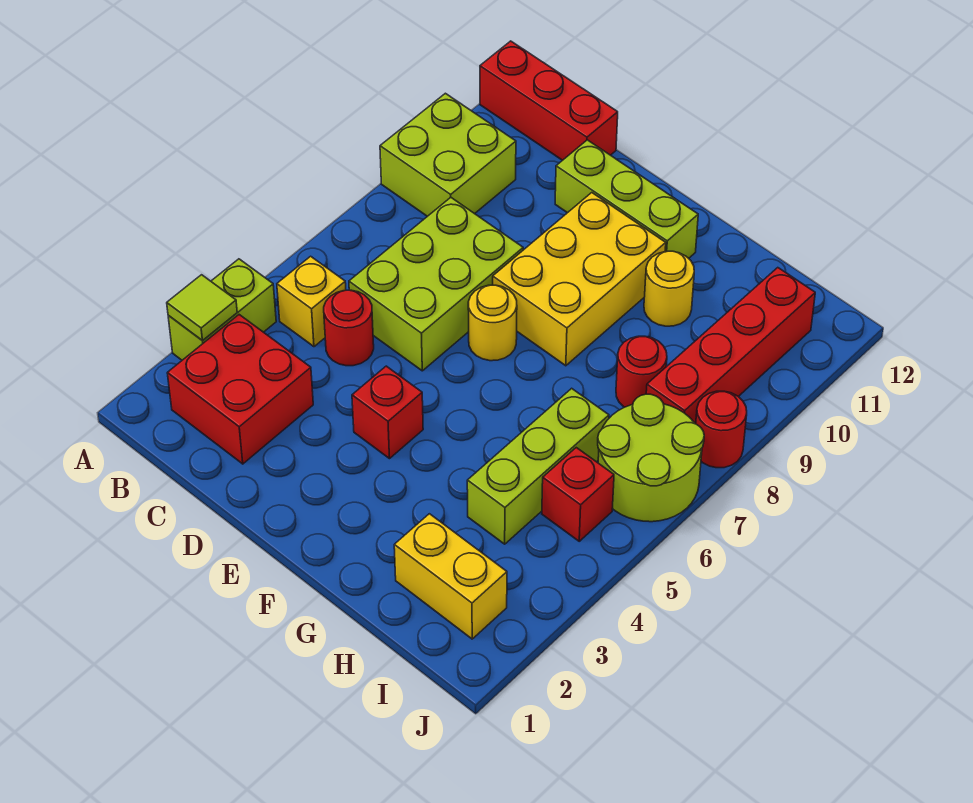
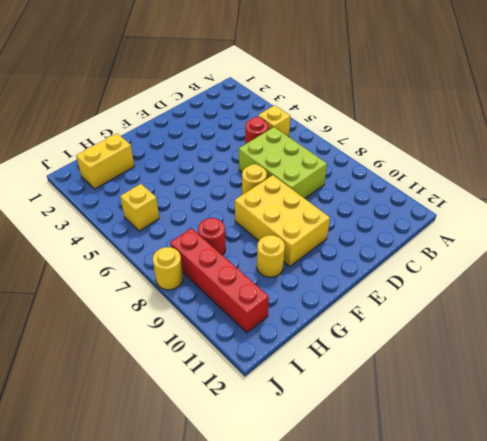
yellow brick I5 level 1 -> red brick I5 level 1
yellow round brick J8 level 1 -> red round brick J8 level 1
none -> lime brick A3:A4 level 1
none -> lime brick A9:B10 level 1
none -> red brick A12:C12 level 1

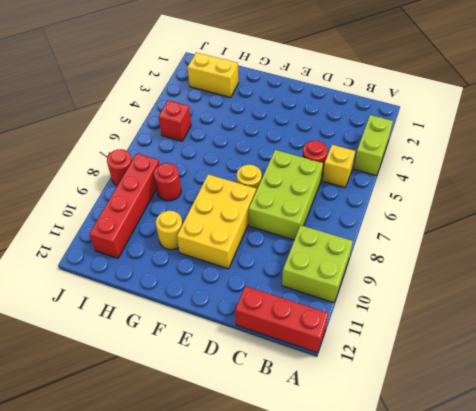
none -> red brick B2:C3 level 1
none -> lime brick D11:F11 level 1
none -> red brick E4 level 1

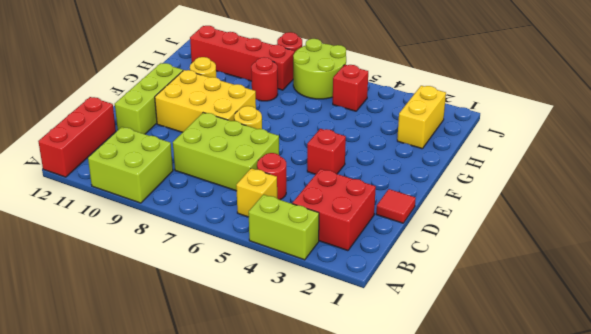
red tile D1 level 1 -> none
none -> lime brick H4:H6 level 1
none -> lime tile A3 level 2

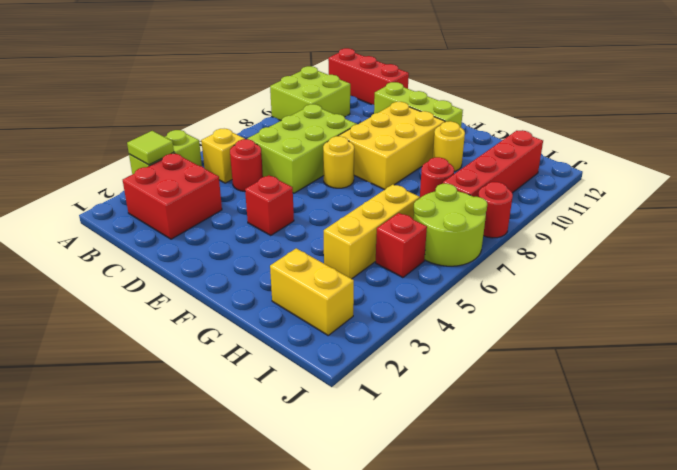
yellow brick H4:H6 level 1 -> lime brick H4:H6 level 1

